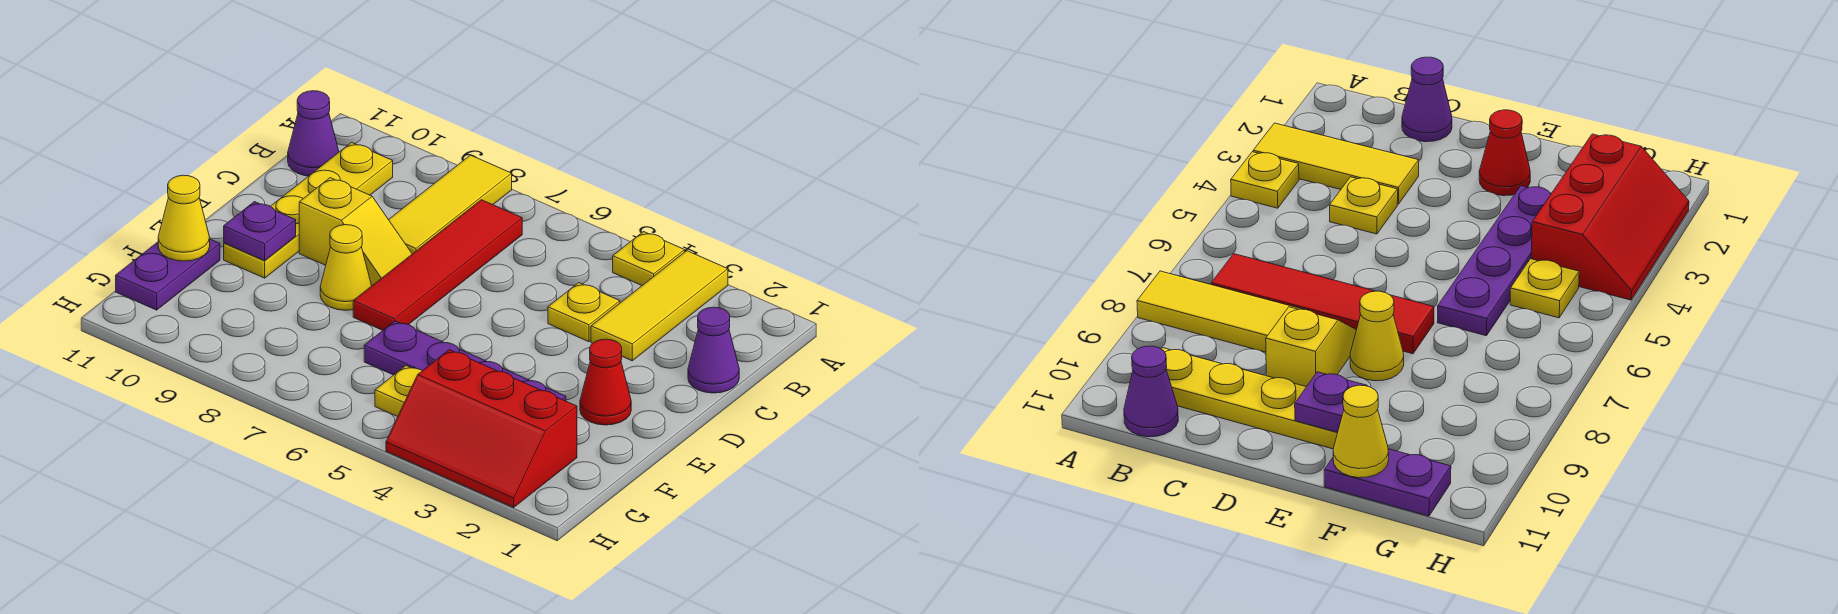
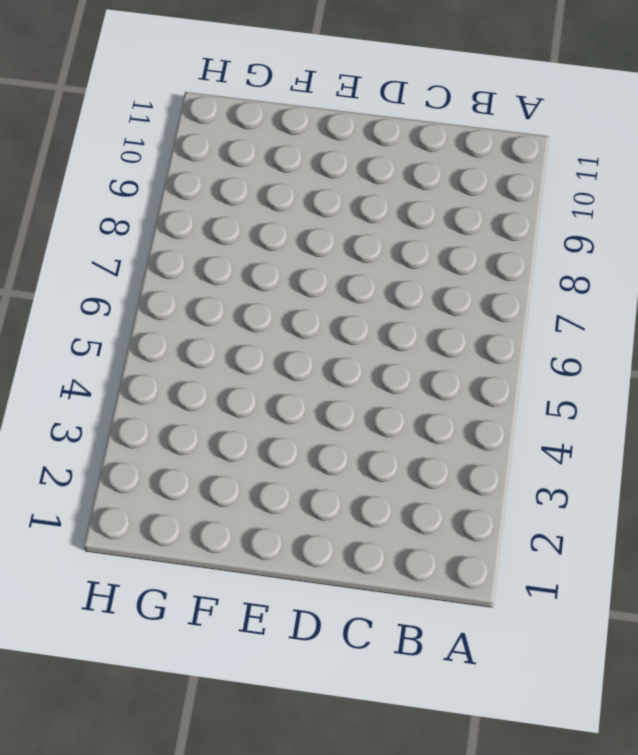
none -> yellow tile A3:C3 level 1
none -> yellow plate A4 level 1
none -> yellow tile A8:C8 level 1

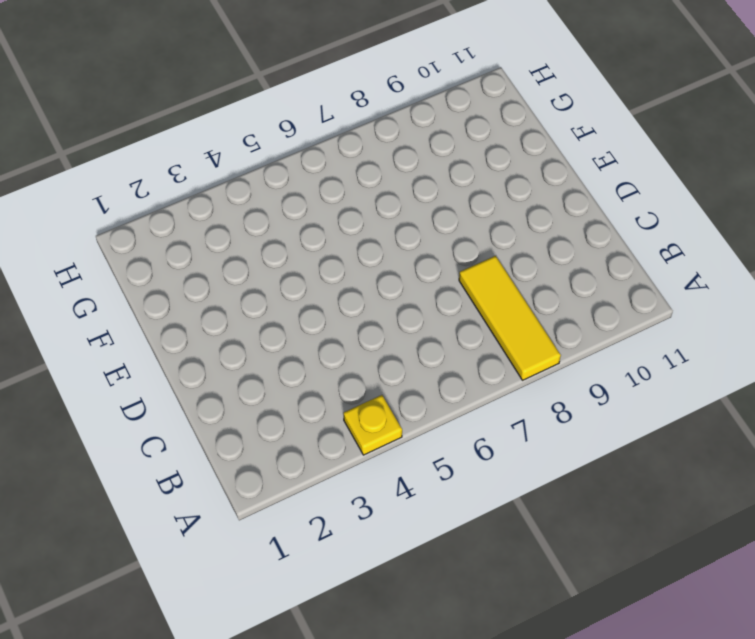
none -> yellow tile A3:C3 level 1
none -> red tile B7:E7 level 1
none -> yellow plate B10:E10 level 1

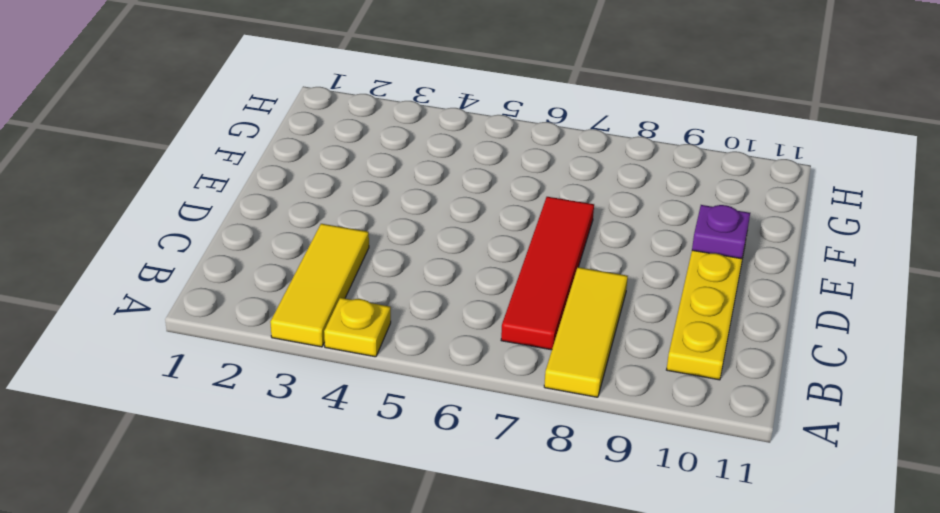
none -> purple cone B11 level 1
none -> purple cone C1 level 1
none -> yellow plate C4 level 1

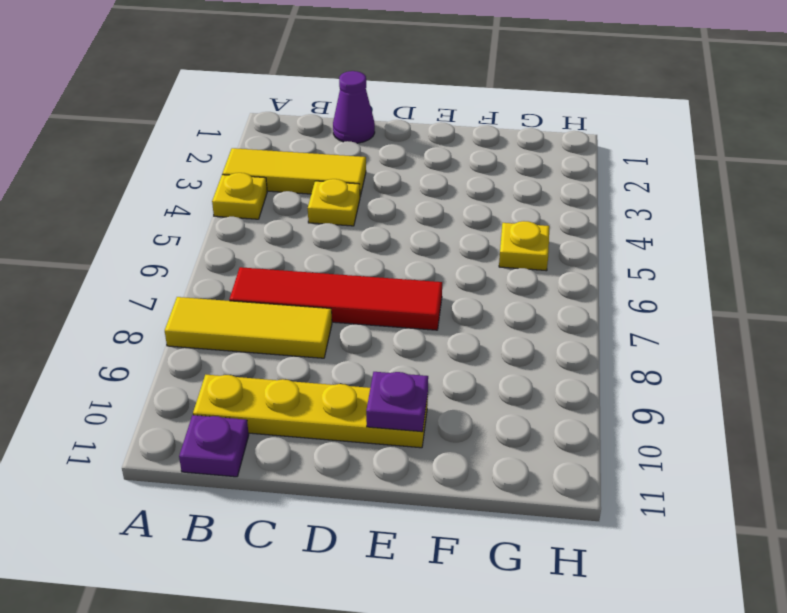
purple plate B11 level 1 -> purple cone B11 level 1
none -> yellow slope D8:D9 level 1 top 9
none -> red cone E2 level 1
none -> yellow cone E8 level 1

